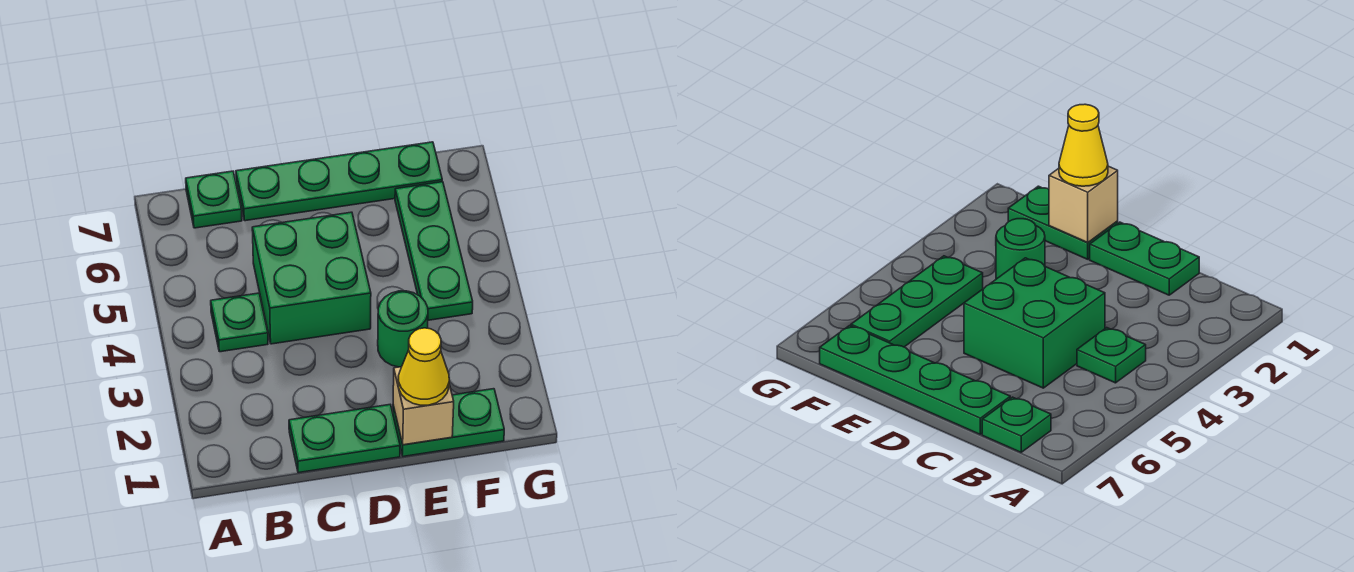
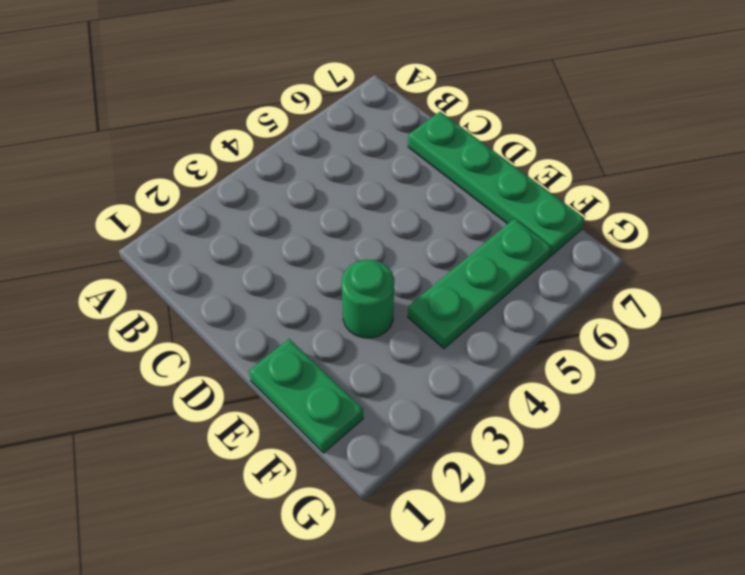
none -> green plate B4 level 1
none -> green plate B7 level 1

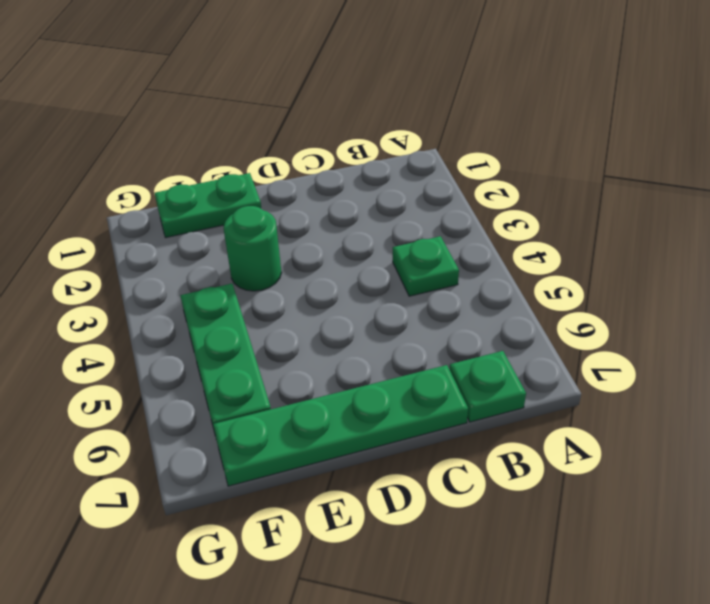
none -> green plate C1:D1 level 1
none -> green brick C4:D5 level 1

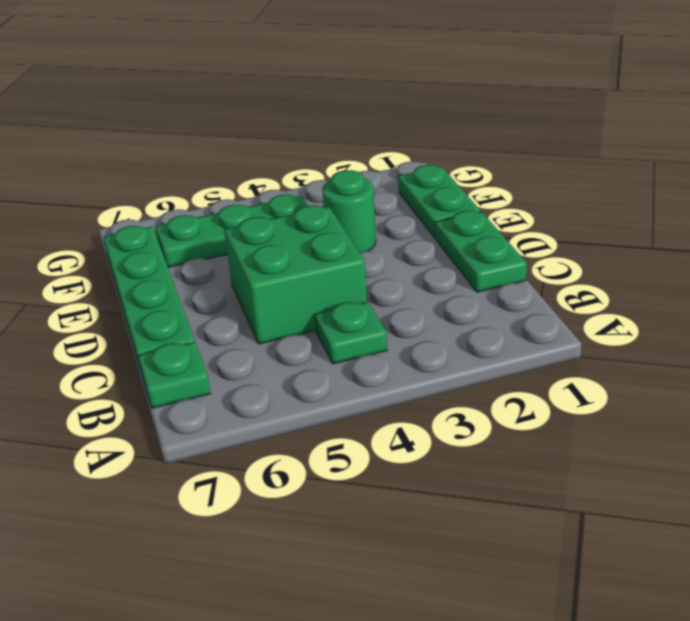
none -> tan brick E1 level 2
none -> yellow cone E1 level 3

